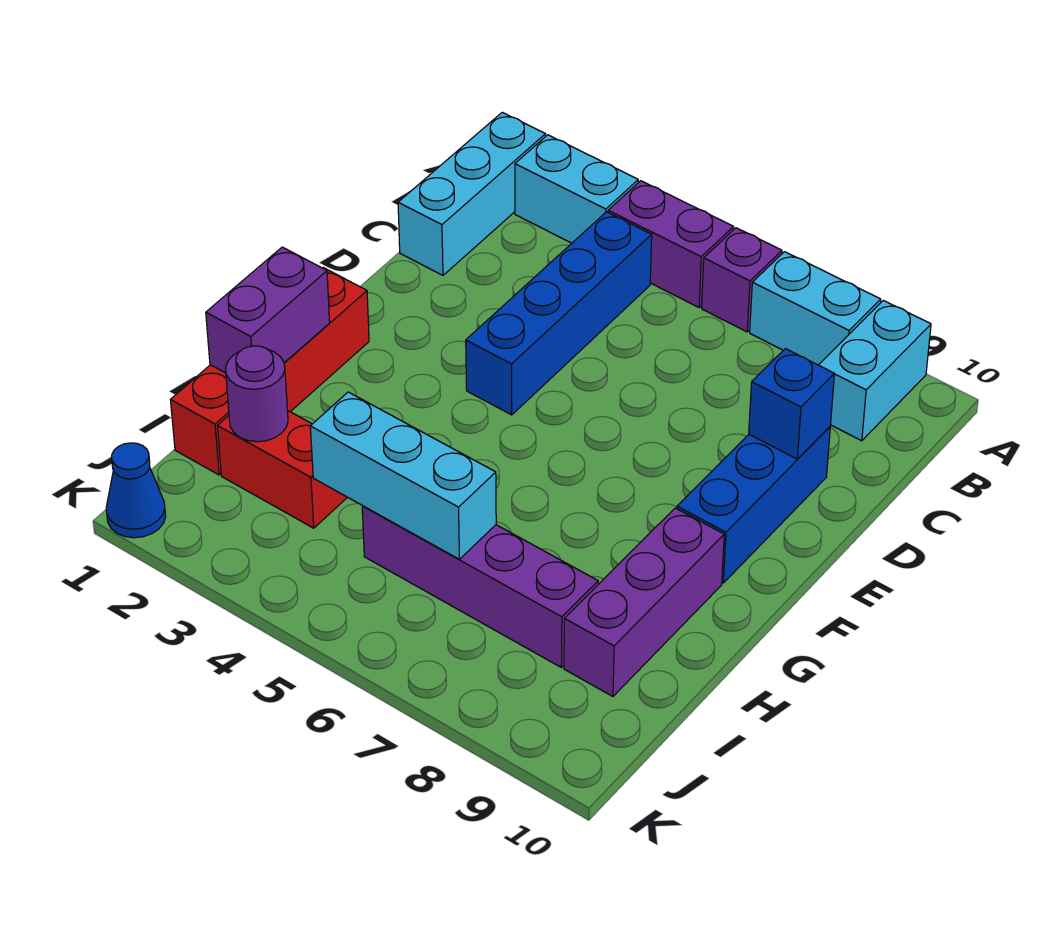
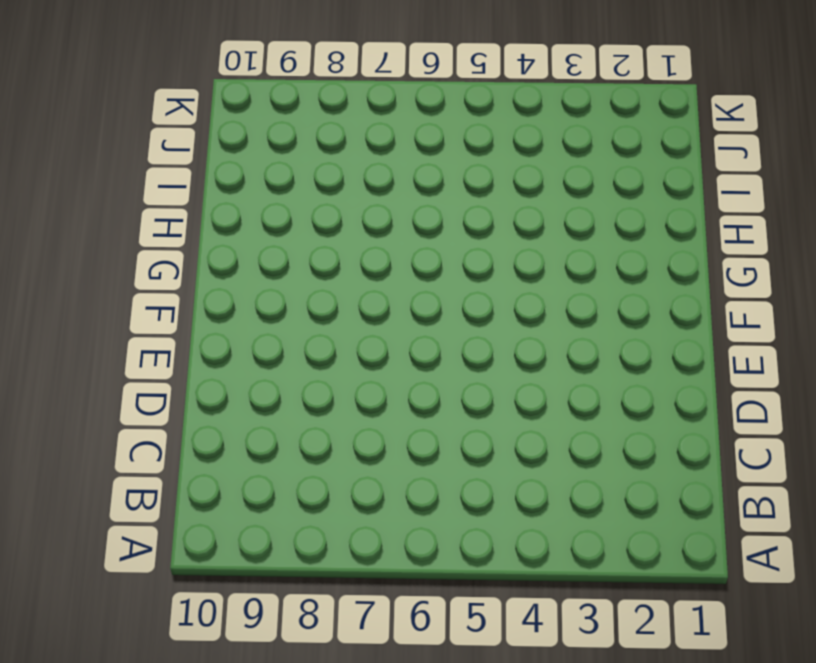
none -> cyan brick A1:C1 level 1
none -> cyan brick A2:A3 level 1
none -> purple brick A4:A5 level 1

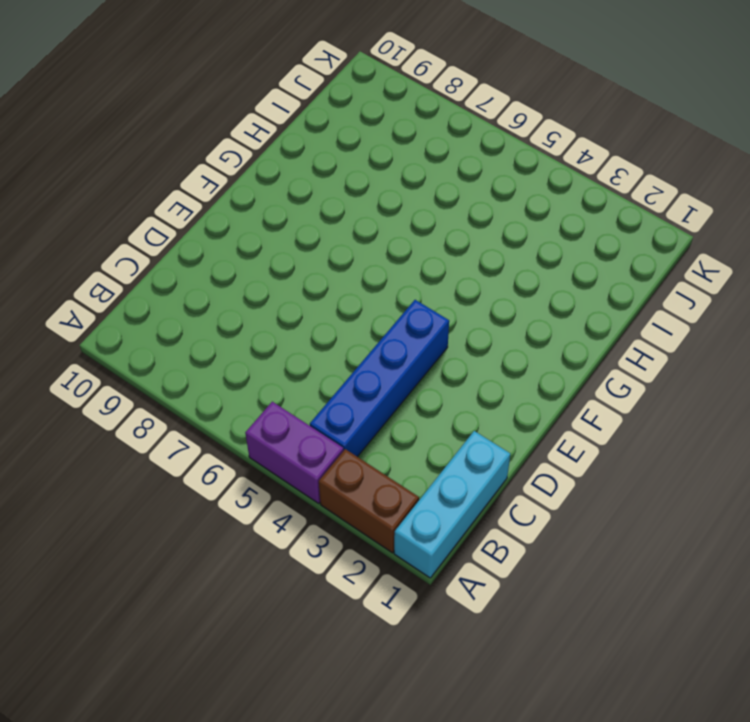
brown brick A2:A3 level 1 -> cyan brick A2:A3 level 1
none -> purple brick A6 level 1
none -> cyan brick A7:A8 level 1
none -> cyan brick A9:B9 level 1

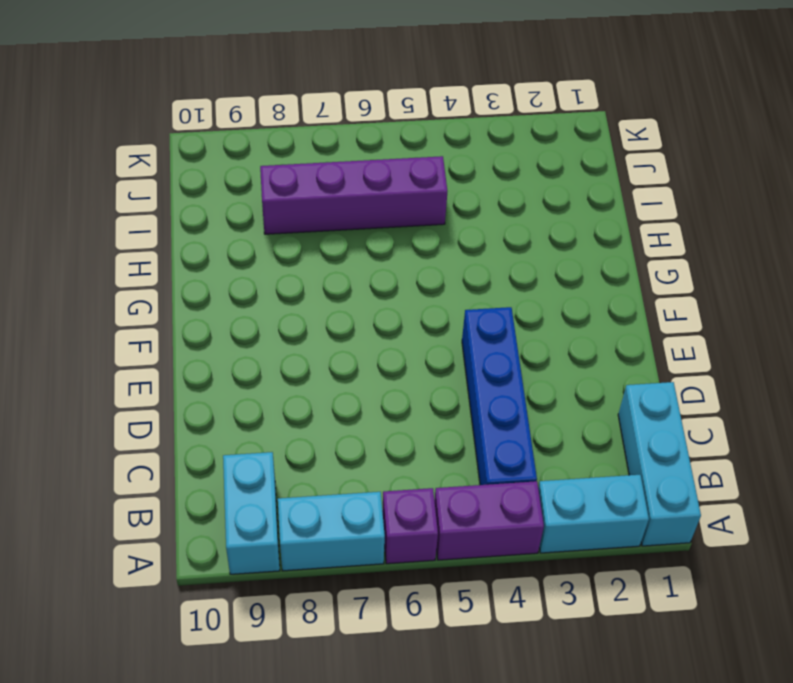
none -> blue brick D9:F9 level 1
none -> red brick F1:I1 level 1
none -> purple brick G9:I9 level 1

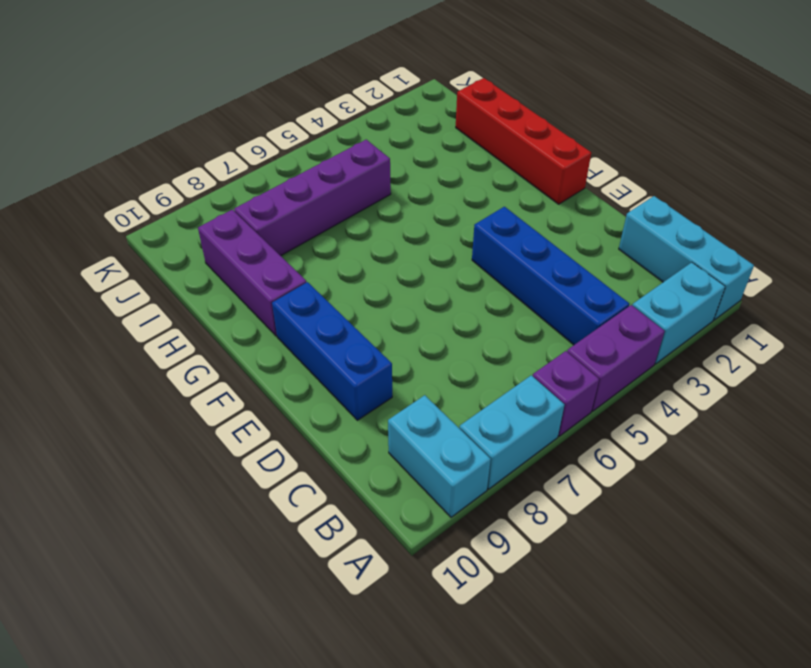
none -> red brick I2:I3 level 1
none -> blue cone K1 level 1
none -> blue brick D9 level 2

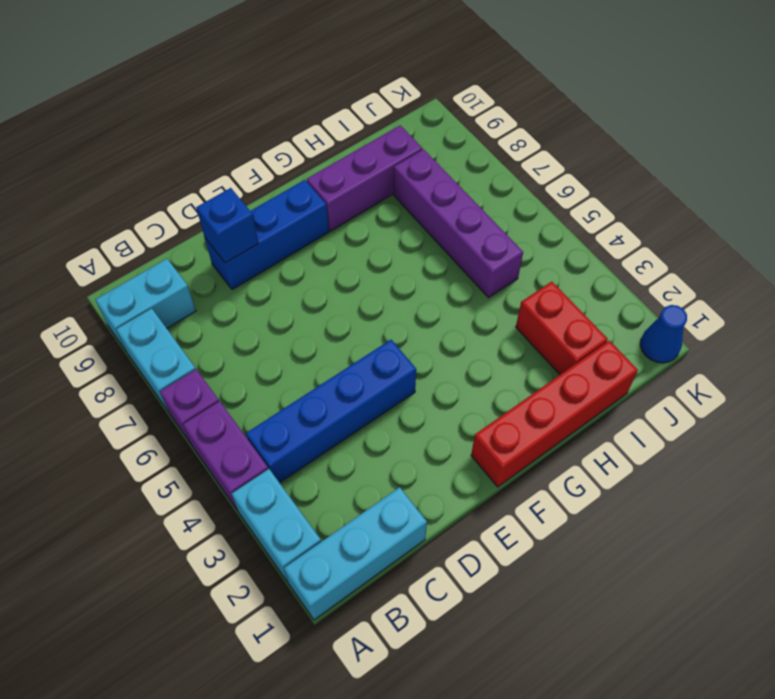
none -> purple brick G1:H1 level 2
none -> purple round brick I2 level 2
none -> cyan brick I4:I6 level 2

